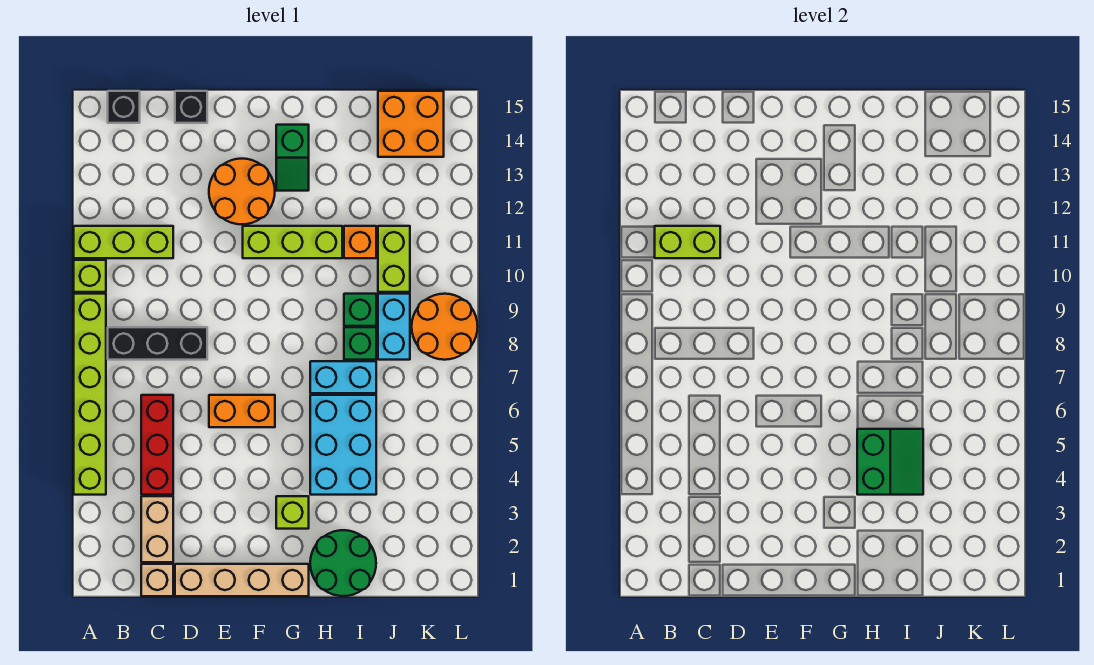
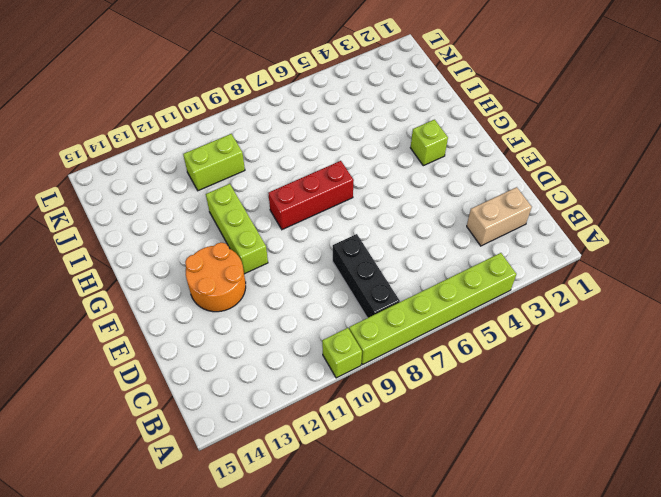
red brick G7:G9 level 1 -> red brick C4:C6 level 1
none -> lime brick A11:C11 level 1
none -> black brick B15 level 1
none -> tan brick C1 level 1

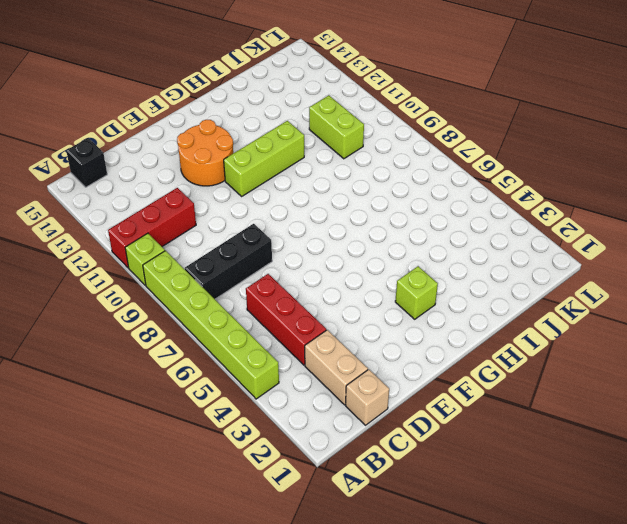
red brick A11:C11 level 1 -> lime brick A11:C11 level 1
none -> tan brick D1:G1 level 1
none -> black brick D15 level 1
none -> orange brick E6:F6 level 1

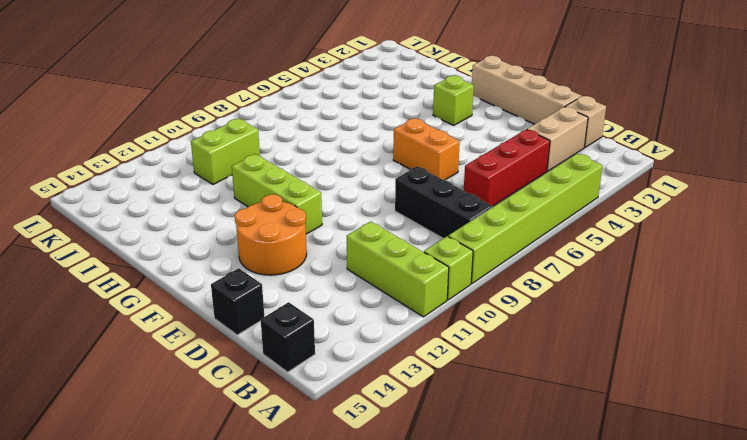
none -> green slope G13:G14 level 1 top 14
none -> green round brick H1:I2 level 1
none -> cyan brick H4:I6 level 1

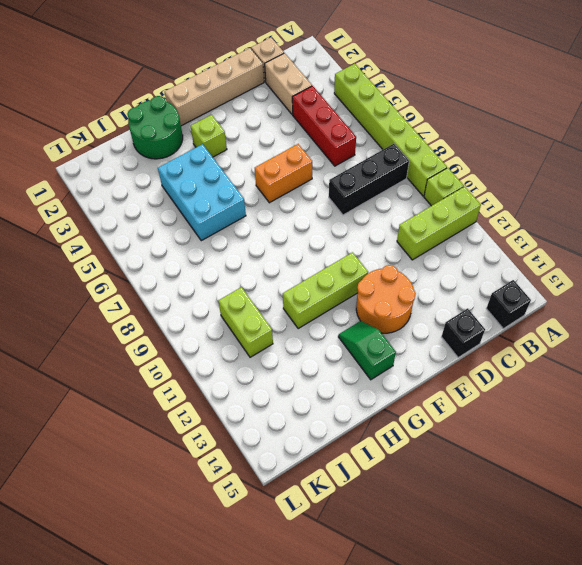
none -> cyan brick H7:I7 level 1
none -> green brick I8 level 1
none -> green brick I9 level 1

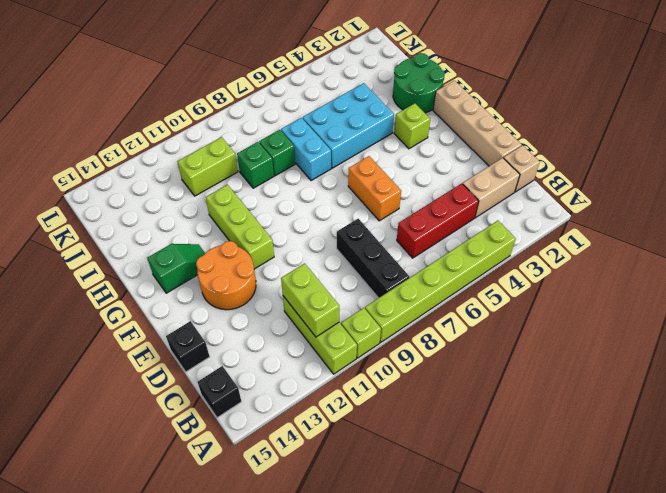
none -> orange brick I11 level 1
none -> cyan brick J8:J9 level 1
none -> orange brick J14:K15 level 1

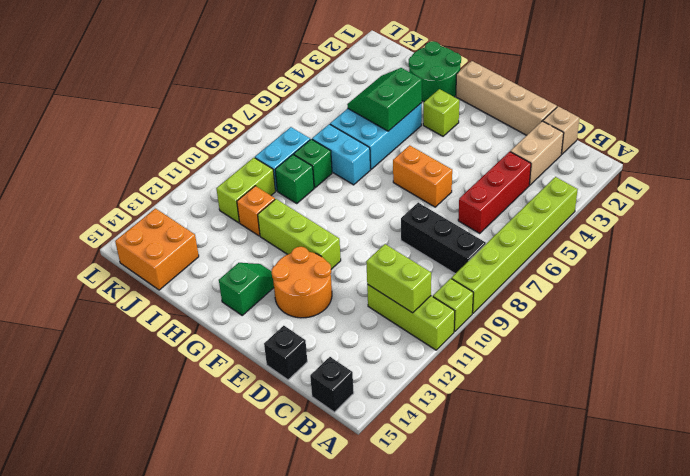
none -> orange round brick K8:L9 level 1

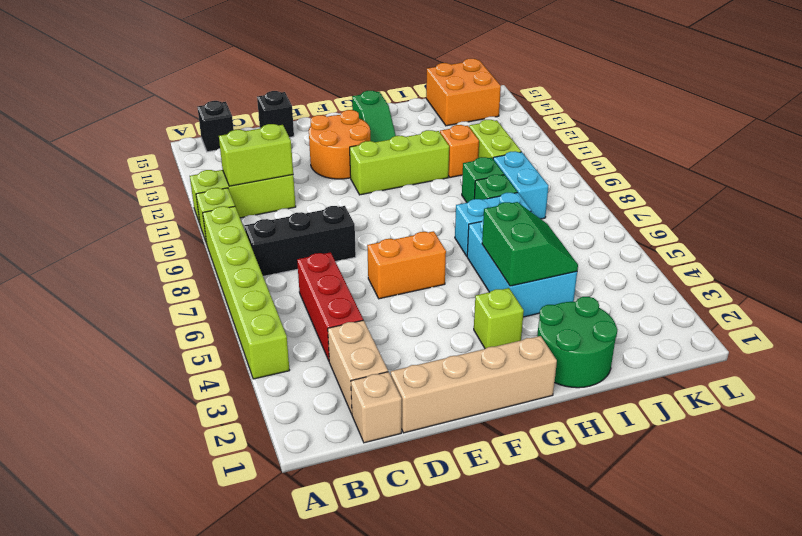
none -> orange round brick K8:L9 level 1

